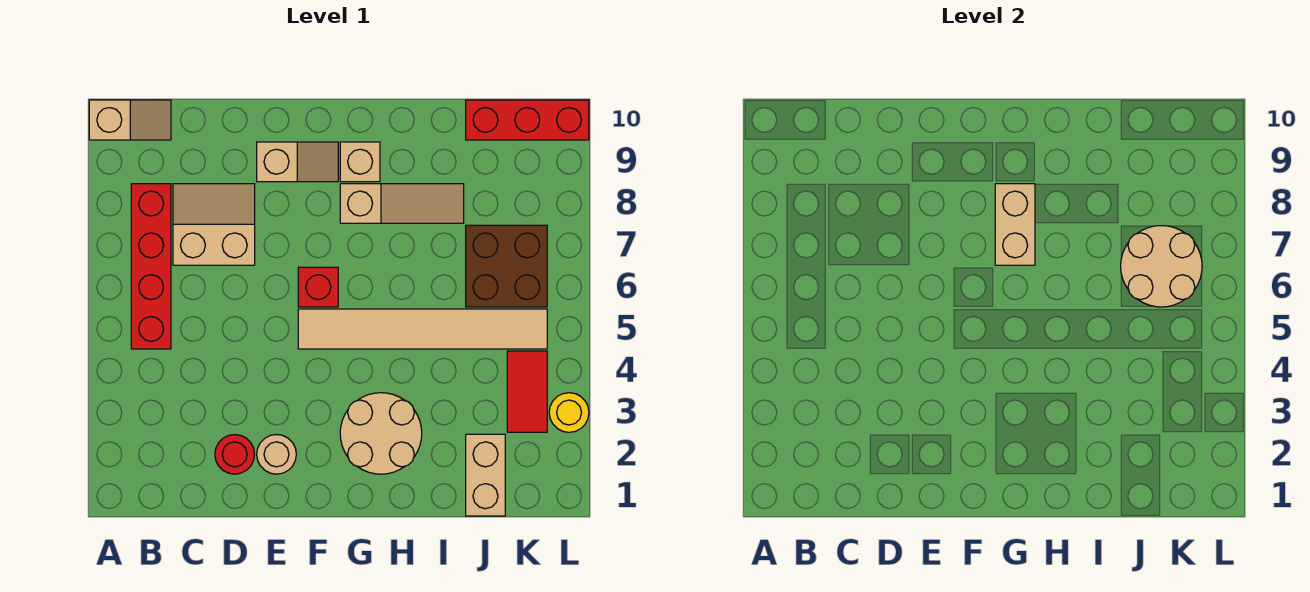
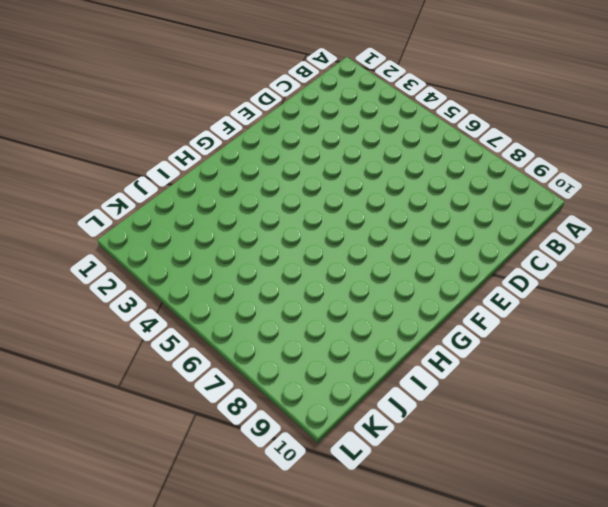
none -> tan slope A10:B10 level 1 top A
none -> red brick B5:B8 level 1
none -> tan slope C7:D8 level 1 top 7

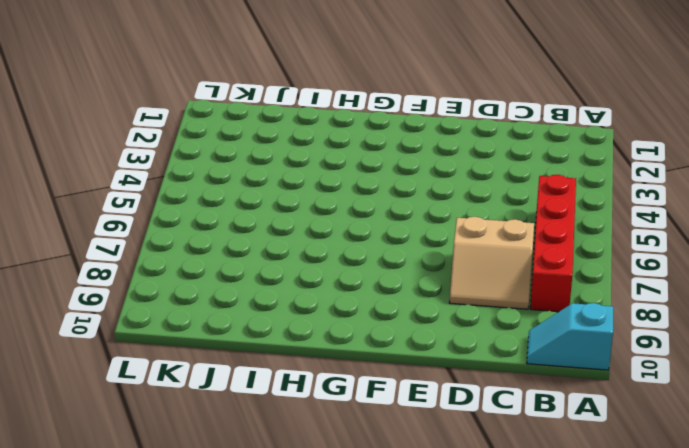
cyan slope A10:B10 level 1 top A -> tan slope A10:B10 level 1 top A
none -> red round brick D2 level 1
none -> tan round brick E2 level 1
none -> tan slope E9:F9 level 1 top E

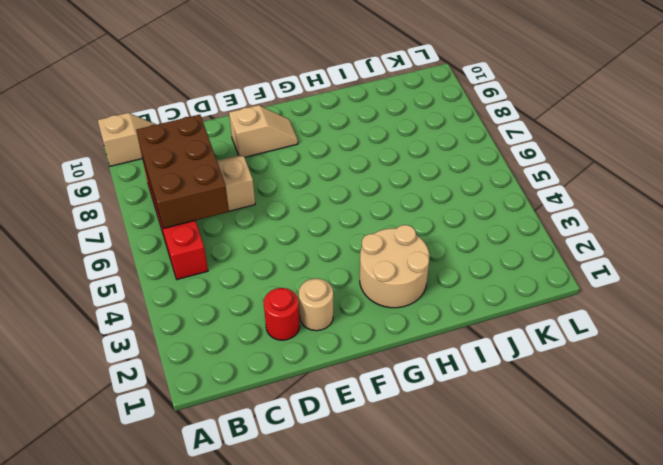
brown brick B6:C8 level 2 -> none
none -> tan tile F5:K5 level 1
none -> red brick F6 level 1
none -> tan slope G8:I8 level 1 top G

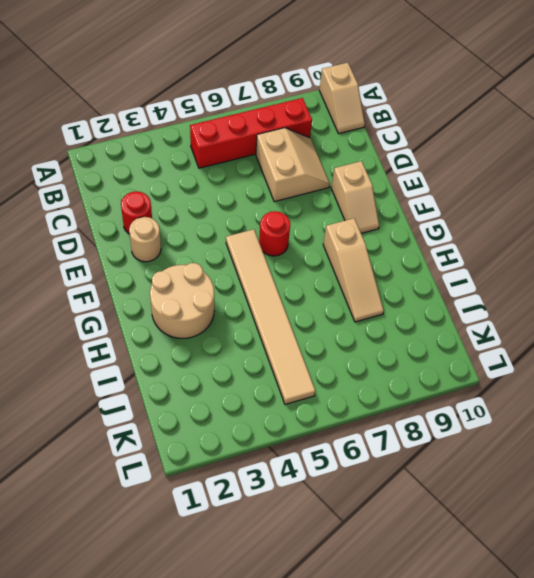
red round brick F6 level 1 -> red brick F6 level 1
none -> tan brick G9 level 1
none -> tan brick J1:J2 level 1
none -> brown brick J6:K7 level 1

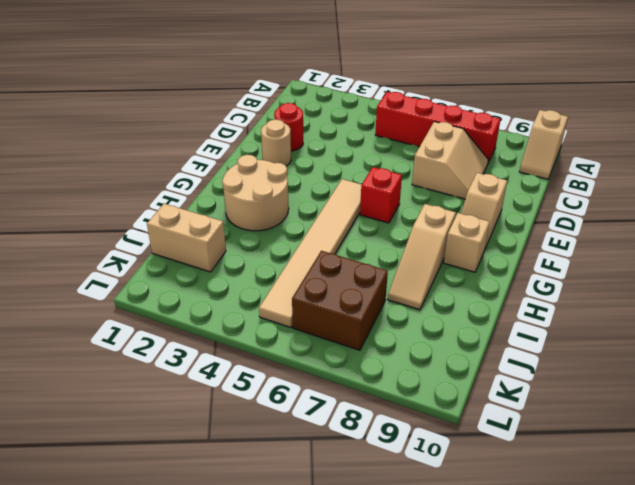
none -> red brick J10:L10 level 1
none -> red tile K3:K4 level 1
none -> yellow round brick L3 level 1

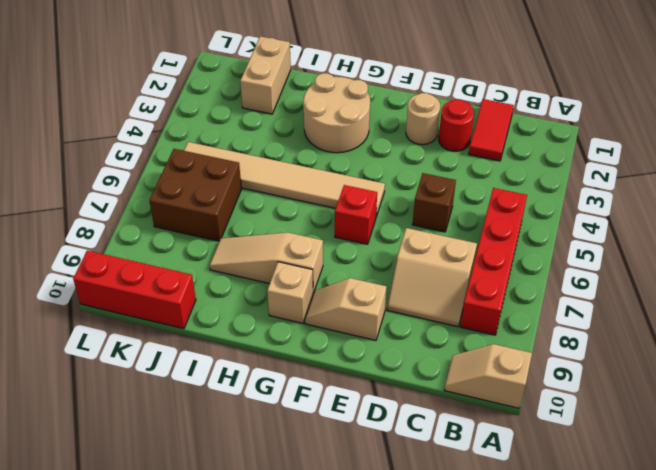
red tile C1:C2 level 1 -> red tile K3:K4 level 1
brown brick D5 level 1 -> none
none -> yellow round brick L3 level 1
none -> tan brick G7:G8 level 2
none -> tan round brick J6:K7 level 2

